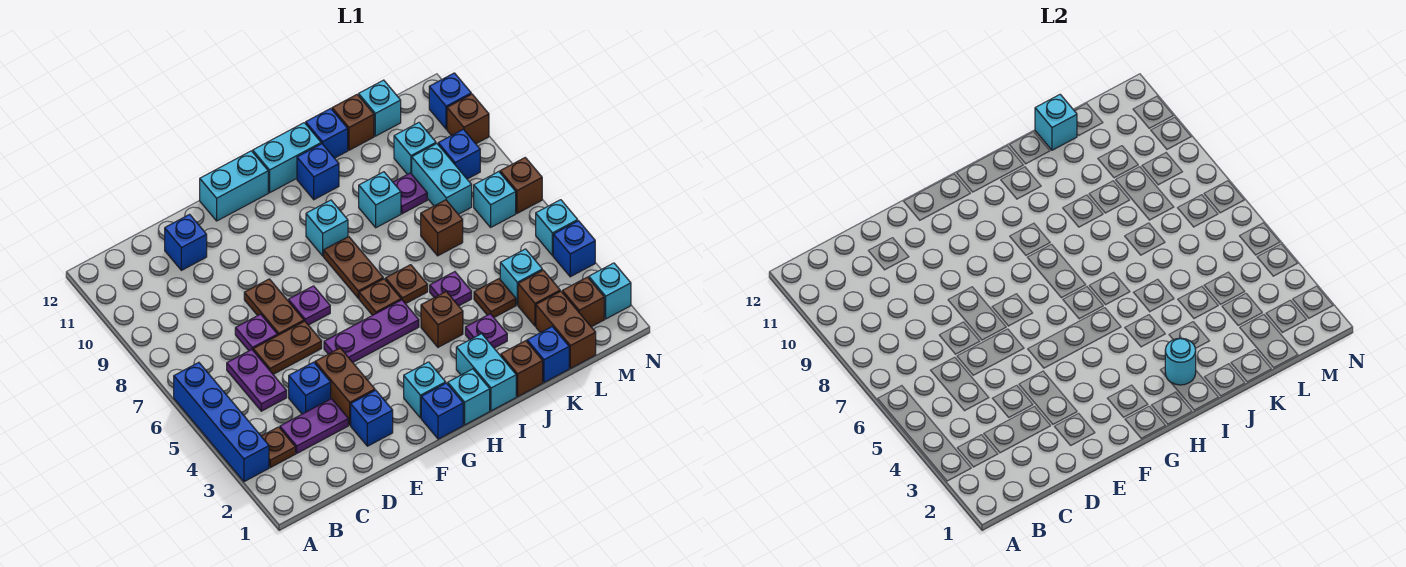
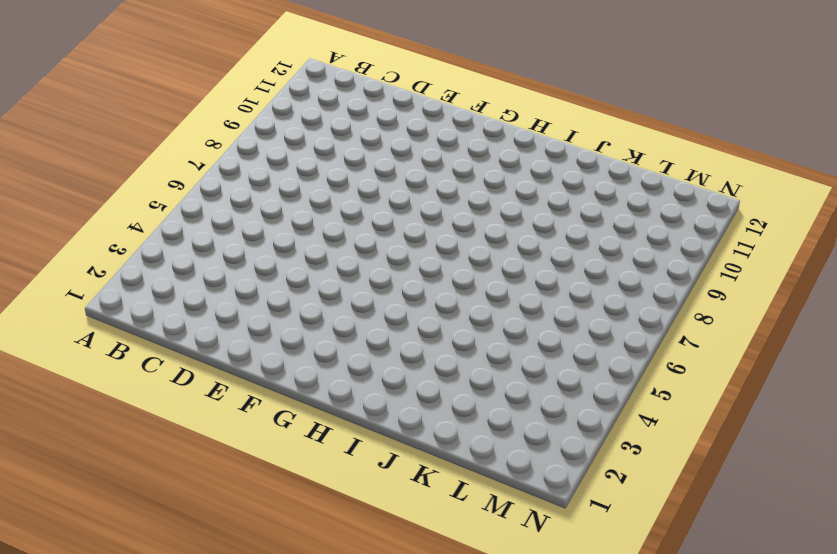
none -> blue brick A3:A6 level 1
none -> brown plate B3 level 1
none -> purple plate C3:D3 level 1
none -> purple plate C5:C6 level 1

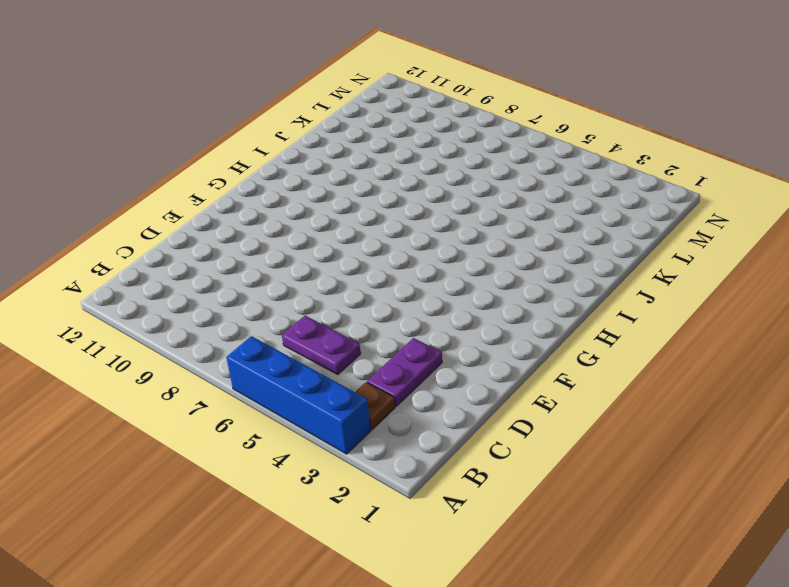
none -> blue brick D4 level 1
none -> brown plate D6:E6 level 1
none -> purple plate D7 level 1
none -> blue brick D11 level 1

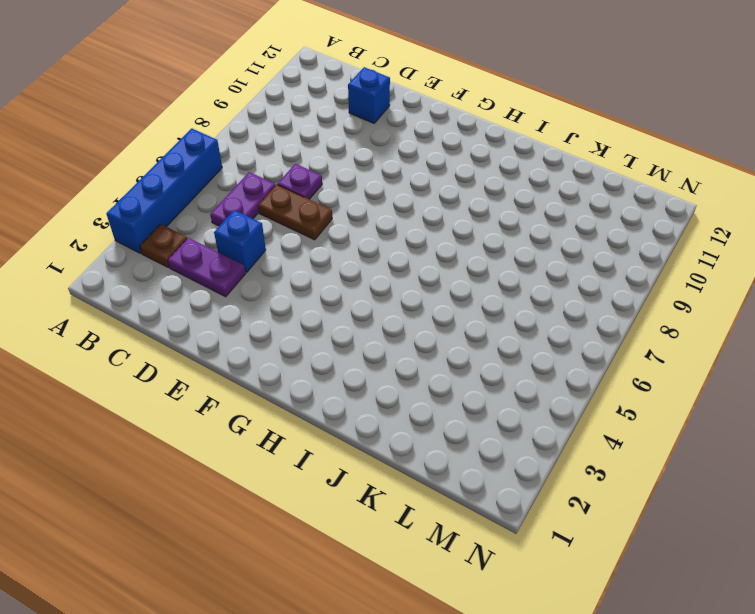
none -> blue brick E2 level 1
none -> brown brick E3:E4 level 1
none -> brown plate E7:E8 level 1
none -> purple plate F5:H5 level 1

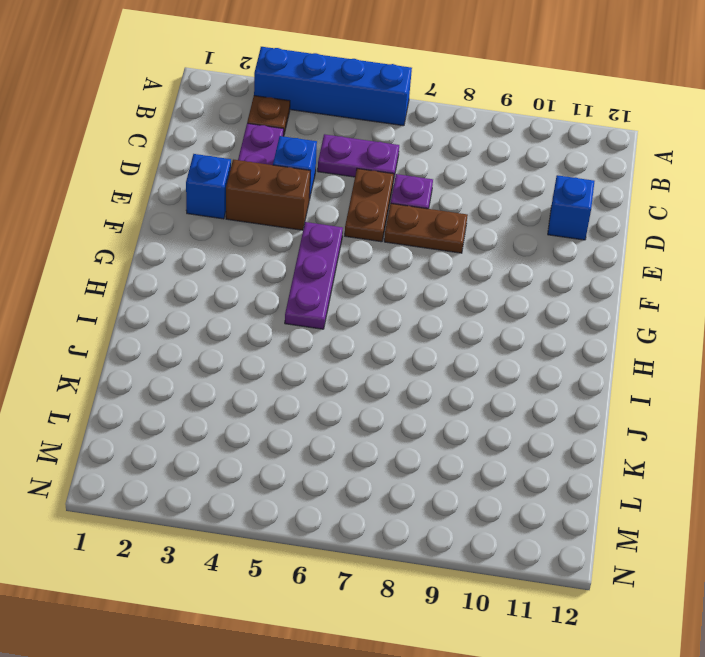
none -> purple plate F7 level 1
none -> cyan brick F12:G12 level 1
none -> blue brick G1 level 1
none -> cyan brick G2 level 1

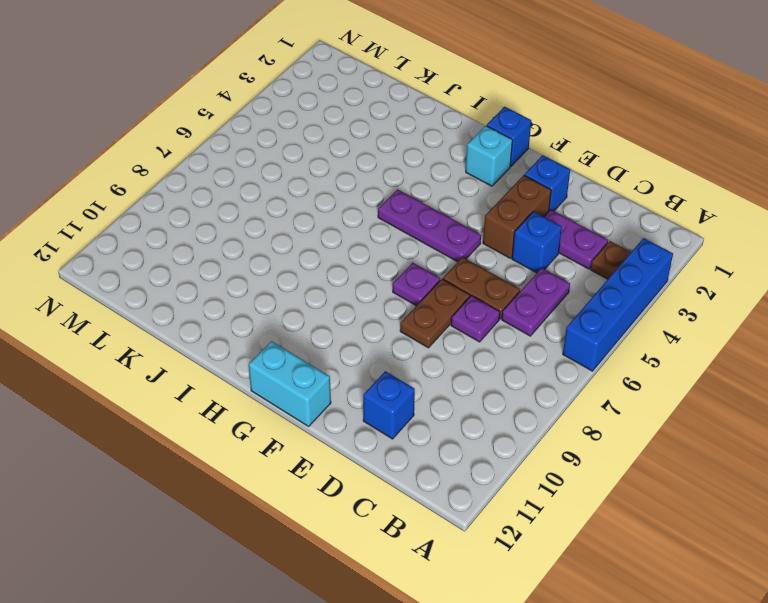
none -> cyan brick H1 level 1
none -> brown plate H6 level 1
none -> brown plate H7:H8 level 1
none -> cyan brick H9 level 1

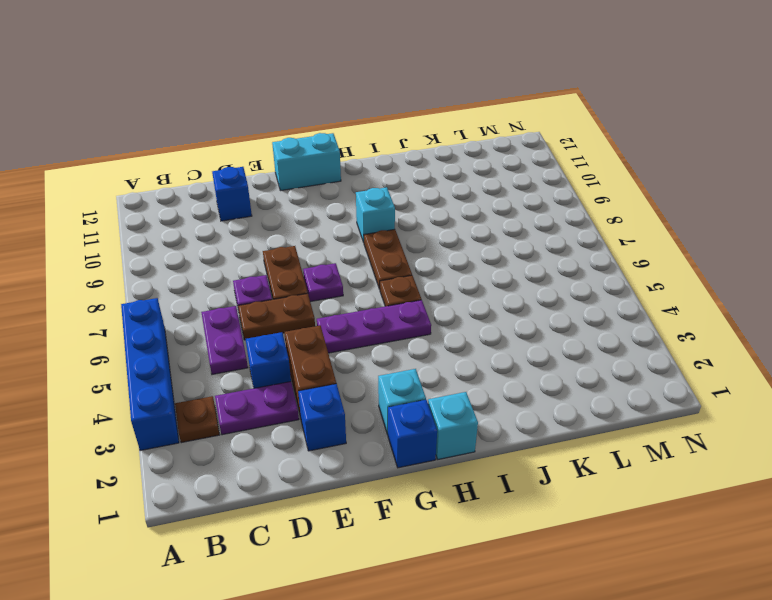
none -> cyan brick H12:I12 level 1
none -> cyan brick I1:I2 level 1
none -> brown brick I4 level 1
none -> brown plate I6 level 1

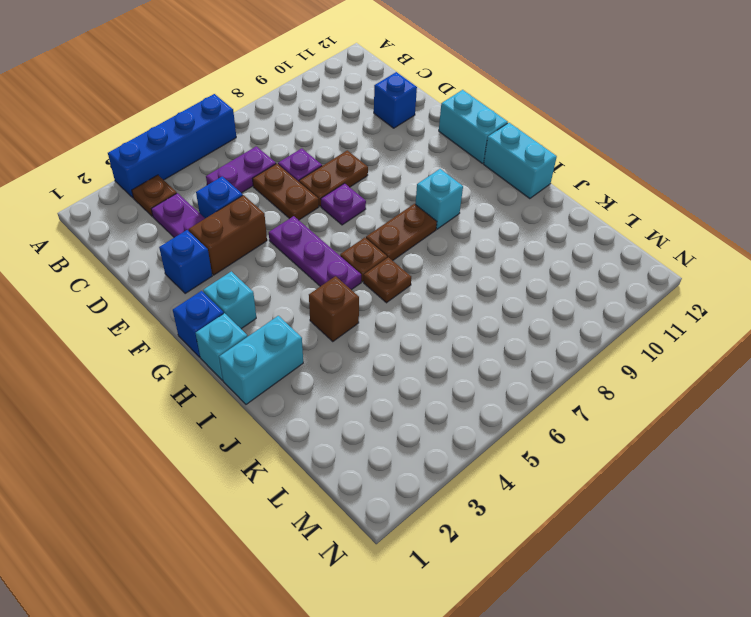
none -> blue brick I11 level 1
none -> brown brick J1 level 1
none -> purple plate J3 level 1
none -> purple plate J5 level 1

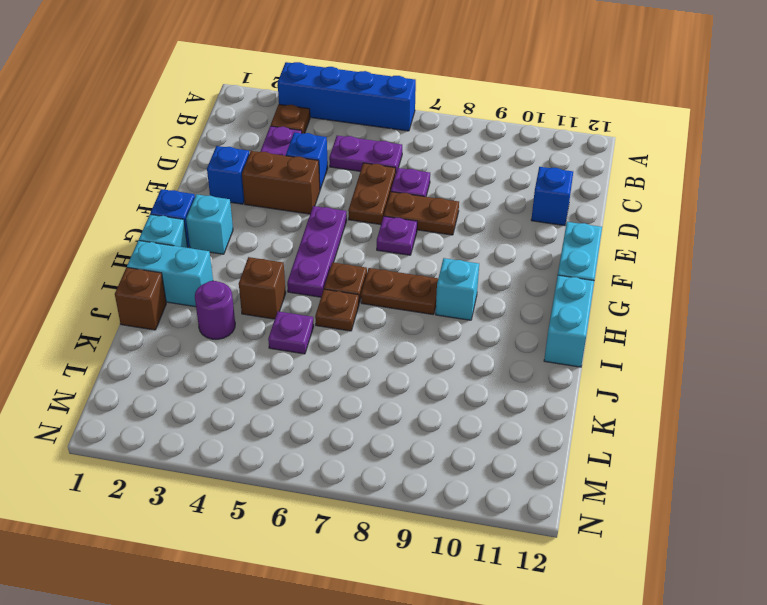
purple round brick J3 level 1 -> purple plate J3 level 1
none -> blue brick I11 level 1
none -> cyan brick J9 level 1
none -> blue brick J12 level 1
none -> blue brick K1 level 1

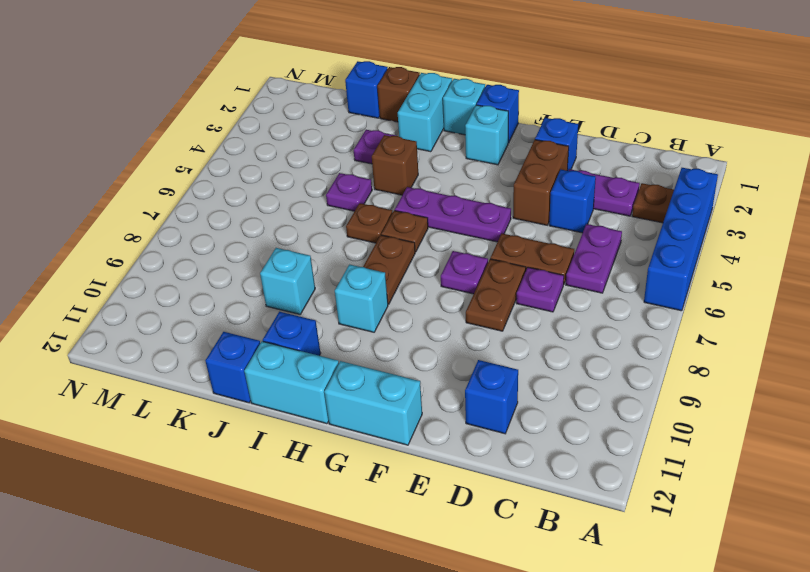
none -> brown plate K4 level 1
none -> brown brick K7 level 1
none -> purple plate K9 level 1
none -> brown brick K12 level 1

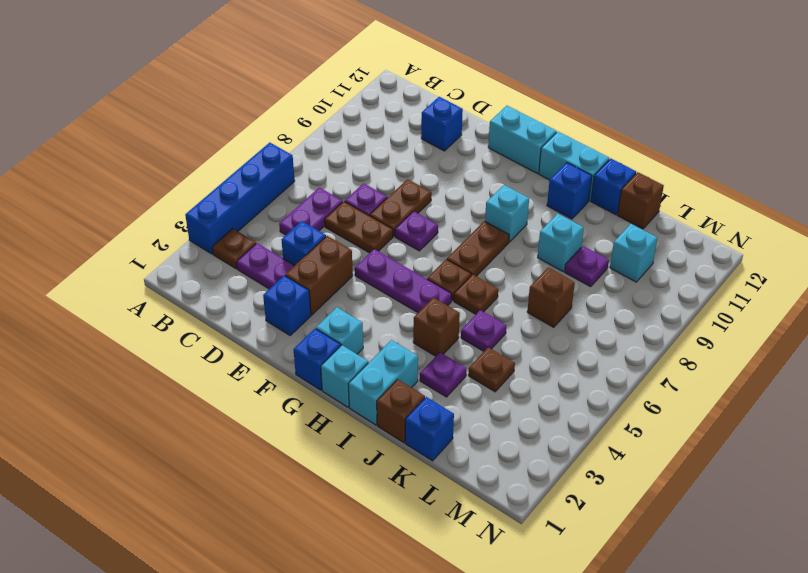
none -> brown brick L1:L2 level 1
none -> brown brick L3 level 1
none -> cyan brick L4 level 1
none -> cyan brick L8:L9 level 1

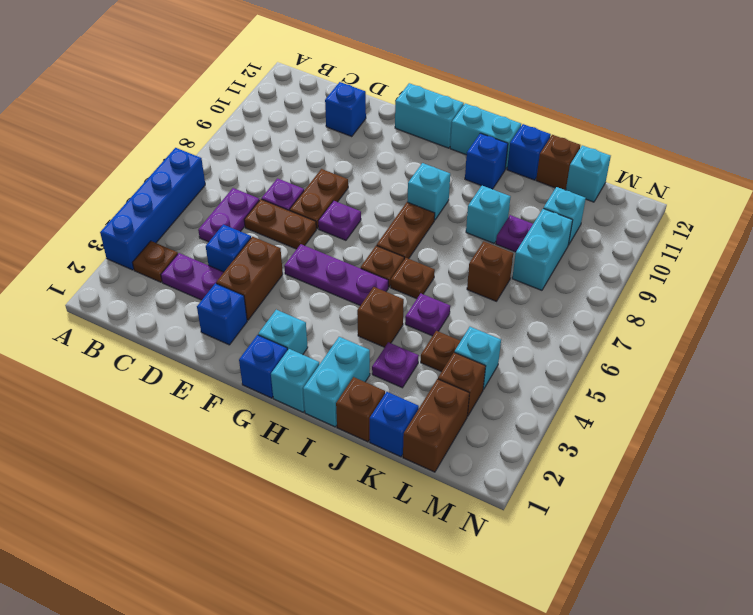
none -> brown brick M2 level 1
none -> cyan brick M7 level 1
none -> blue brick M9 level 1
none -> cyan brick N2 level 1

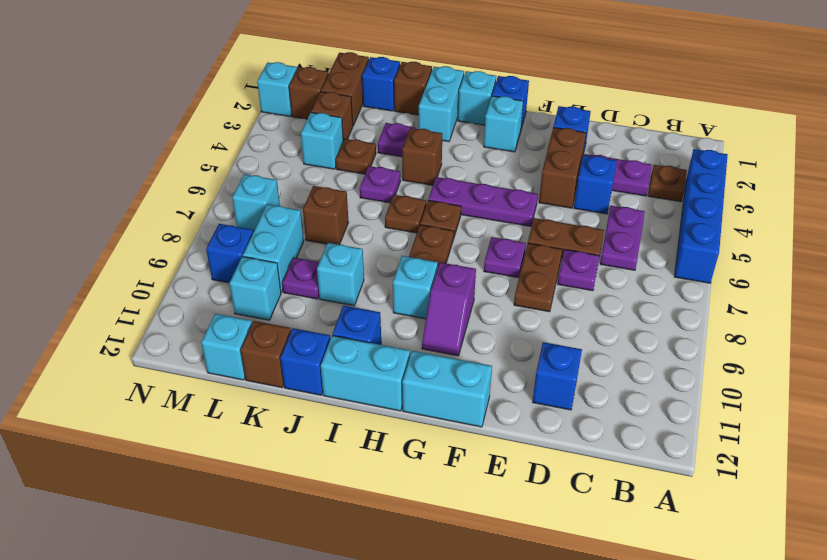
purple slope G9:G10 level 1 top 9 -> none
none -> blue brick N4 level 1
none -> cyan brick N5 level 1
none -> brown brick N7 level 1
none -> brown brick N10 level 1

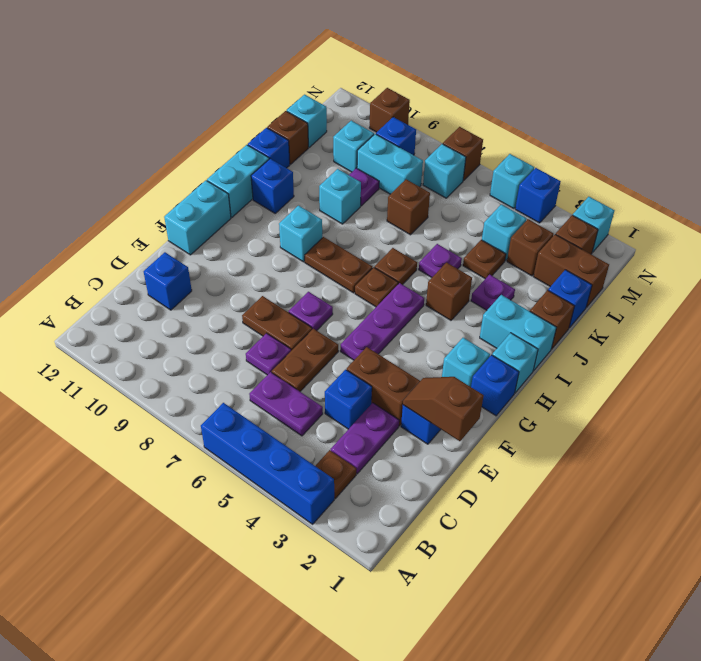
brown slope E1:E2 level 2 top 1 -> none
none -> blue brick N11 level 1
none -> cyan round brick I2 level 2
none -> cyan brick K12 level 2

